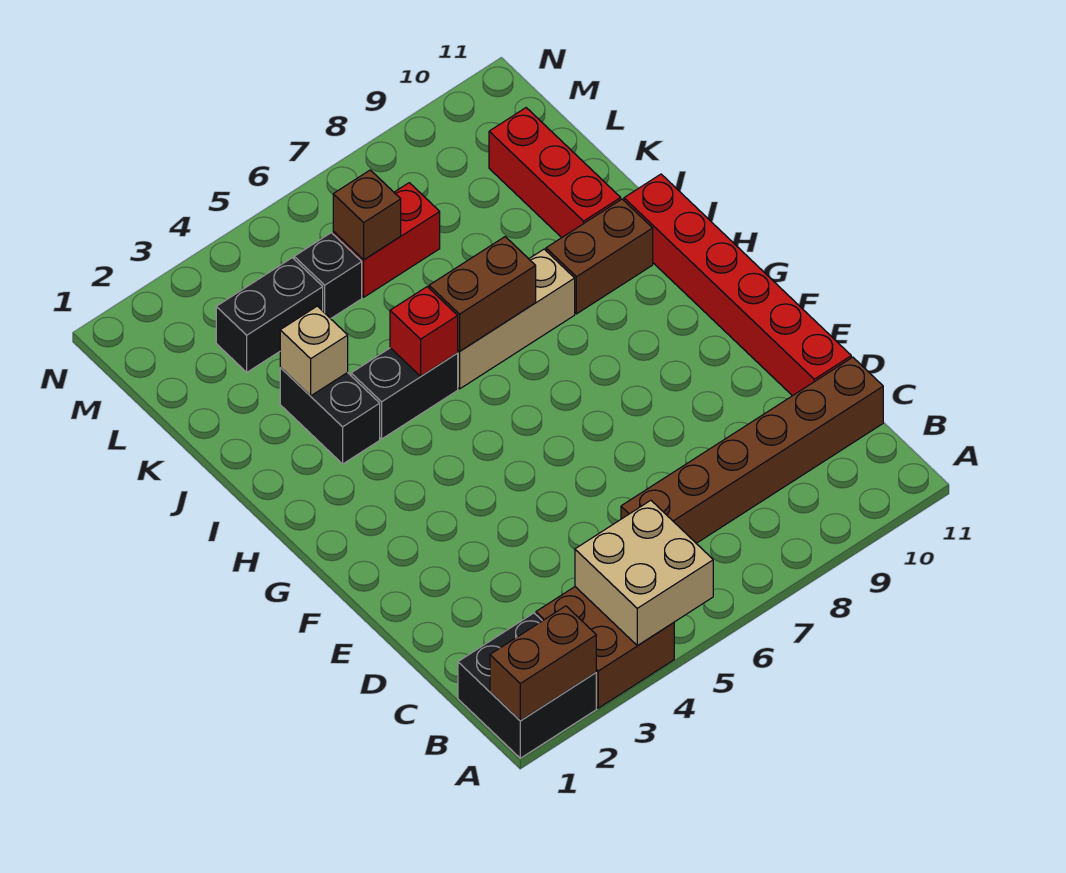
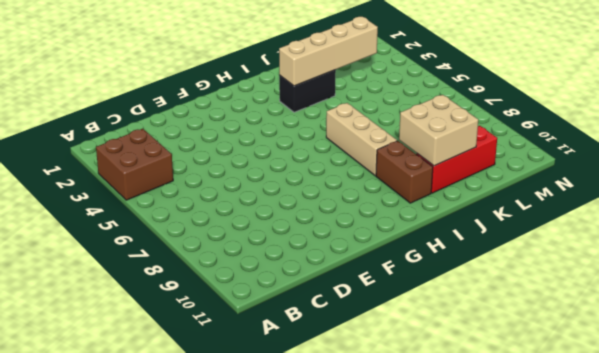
tan brick I3:L3 level 2 -> tan brick J3 level 2
tan brick J9:K10 level 2 -> tan brick A4:B5 level 2
none -> black brick A1:B2 level 1
none -> brown brick C6:C11 level 1
none -> red brick D11:I11 level 1

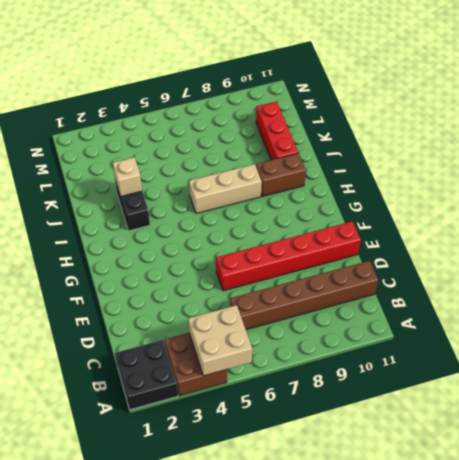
red brick E6:E11 level 1 -> red brick D11:I11 level 1
none -> black brick I4:I5 level 1
none -> black brick L3:L4 level 1
none -> black brick L5 level 1

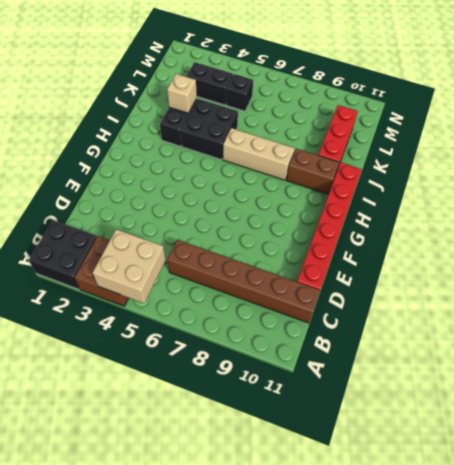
black brick I4:J5 level 1 -> black brick I4:I5 level 1
none -> red brick L6:L7 level 1
none -> brown brick A1:A2 level 2
none -> red brick I5 level 2

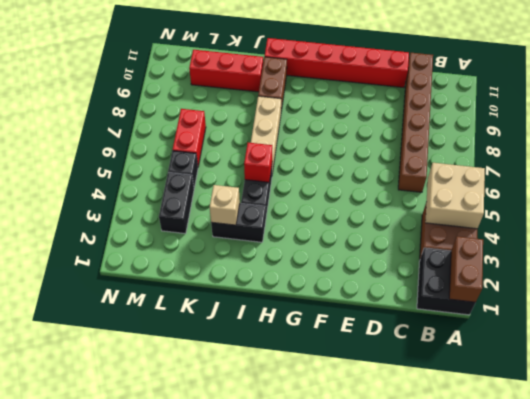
none -> brown brick I6:I7 level 2
none -> brown brick L6 level 2

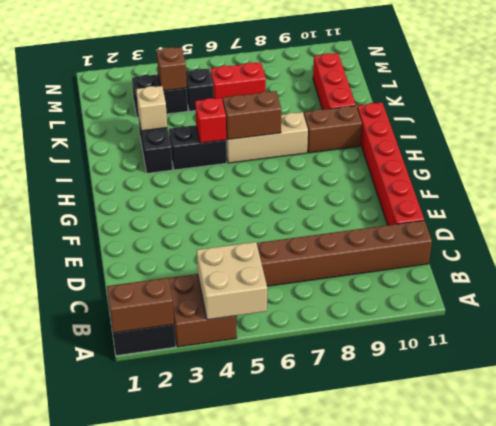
brown brick L4 level 2 -> brown brick L6 level 2

